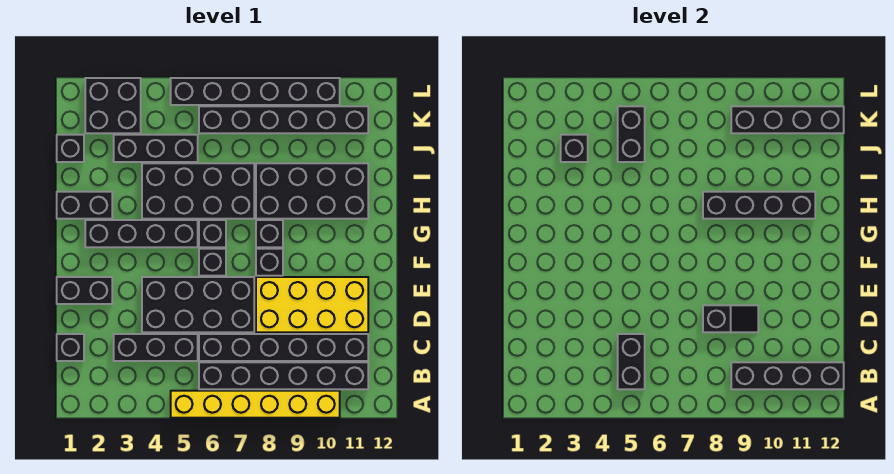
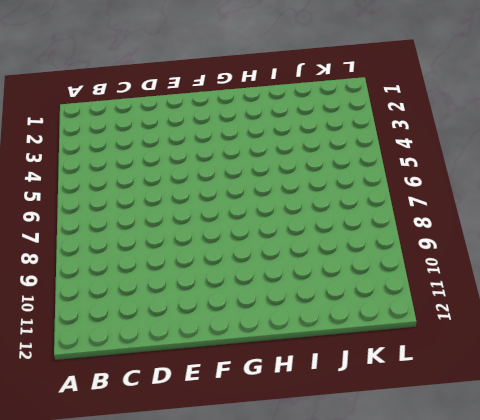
none -> yellow brick A5:A10 level 1
none -> black brick B6:B11 level 1
none -> black brick C1 level 1

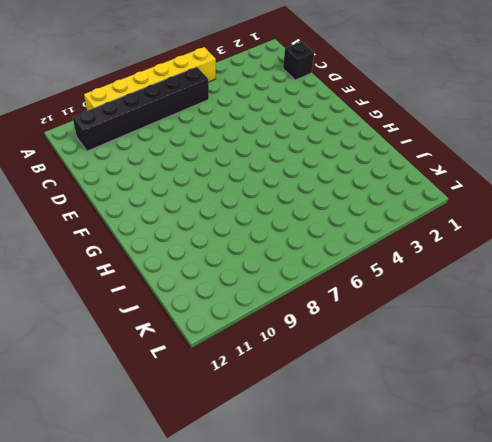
none -> black brick C3:C5 level 1
none -> black brick C6:C11 level 1
none -> black brick D4:E7 level 1

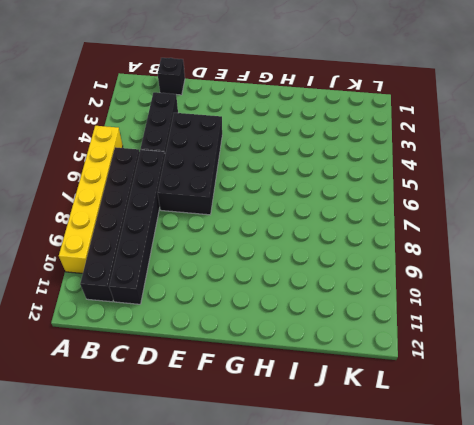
none -> yellow brick D8:E11 level 1
none -> black brick E1:E2 level 1
none -> black brick F6 level 1

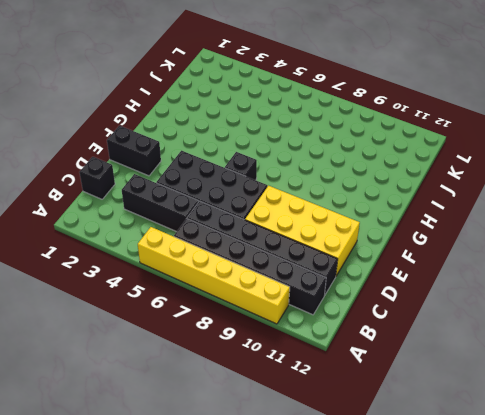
none -> black brick F8 level 1
none -> black brick G2:G5 level 1
none -> black brick G6 level 1

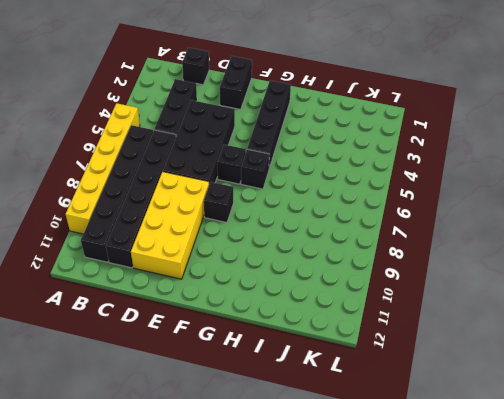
none -> black brick G8 level 1
none -> black brick H1:H2 level 1
none -> black brick H4:I7 level 1

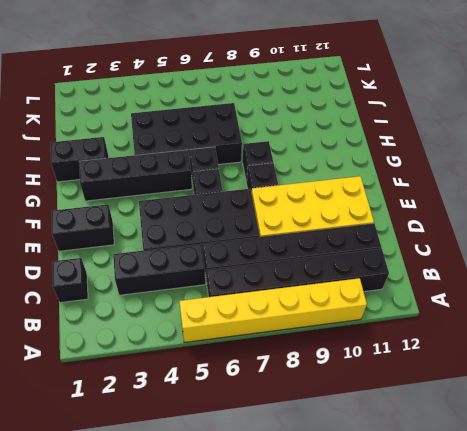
none -> black brick H8:I11 level 1
none -> black brick J1 level 1
none -> black brick J3:J5 level 1

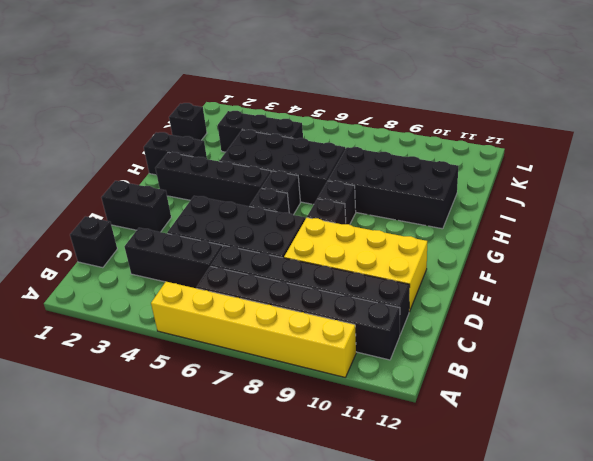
none -> black brick K2:L3 level 1
none -> black brick K6:K11 level 1
none -> black brick L5:L10 level 1

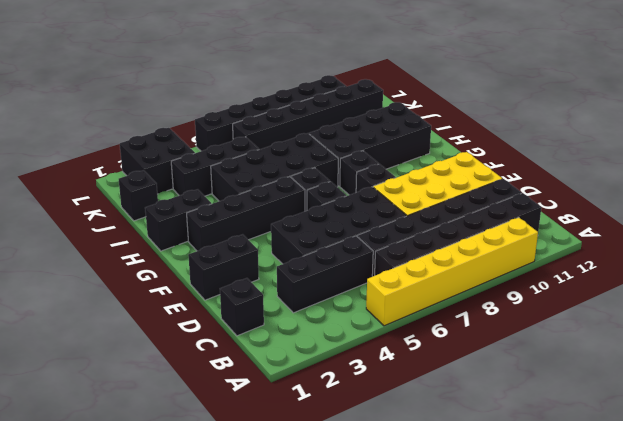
none -> black brick B5:C5 level 2
none -> black brick B9:B12 level 2
none -> black slope D8:D9 level 2 top 8

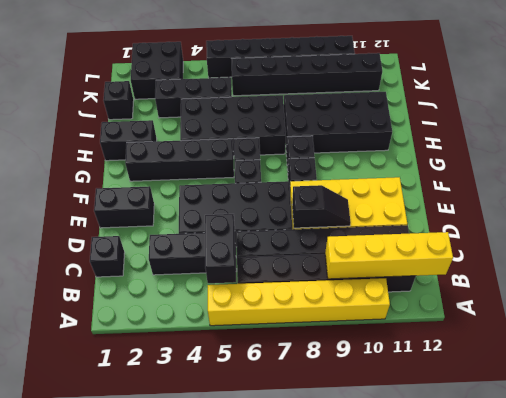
yellow brick B9:B12 level 2 -> black brick B9:B12 level 2
none -> black brick H8:H11 level 2
none -> black brick J3 level 2
none -> black brick J5:K5 level 2

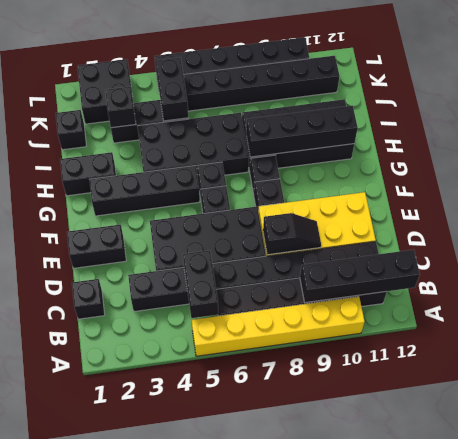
none -> black brick K9:K12 level 2

